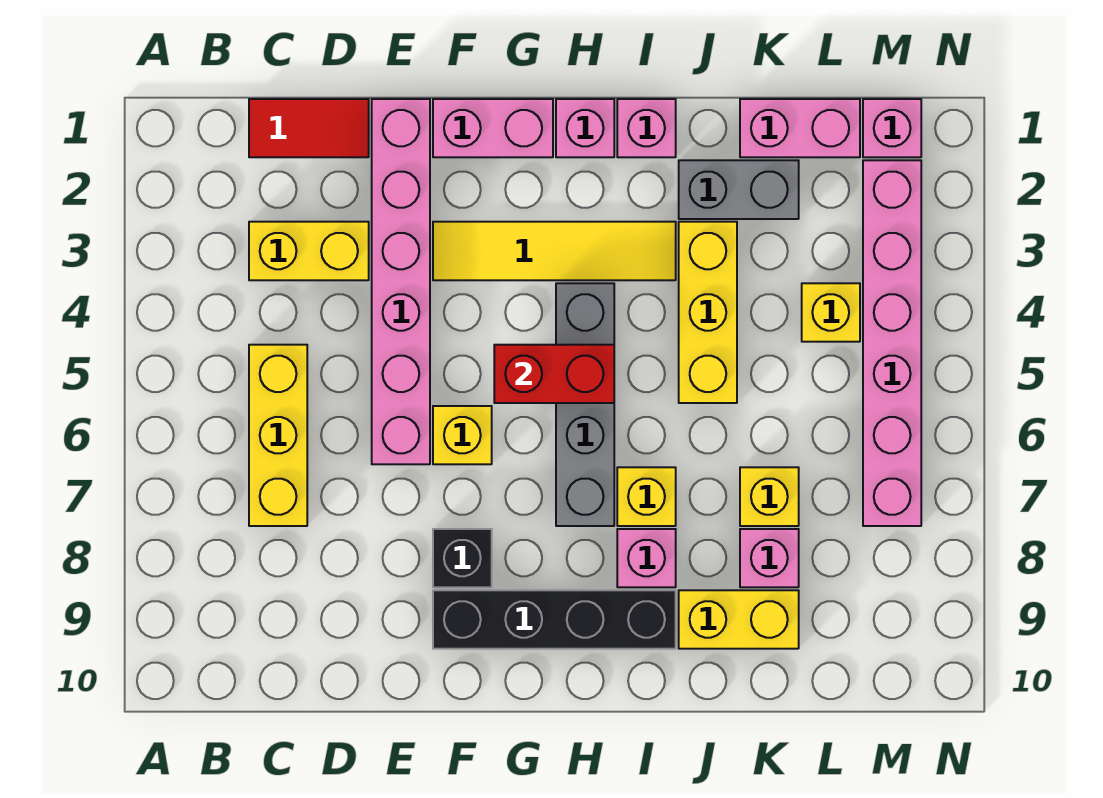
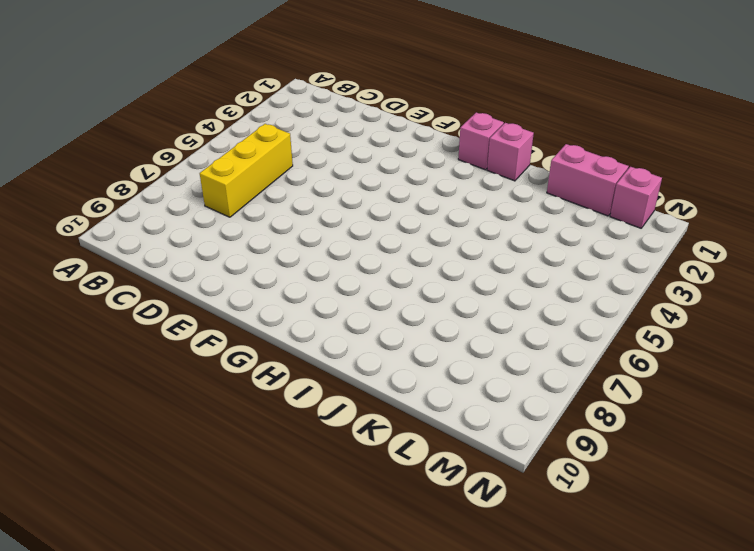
none -> red tile C1:D1 level 1
none -> yellow brick C3:D3 level 1
none -> pink brick E1:E6 level 1

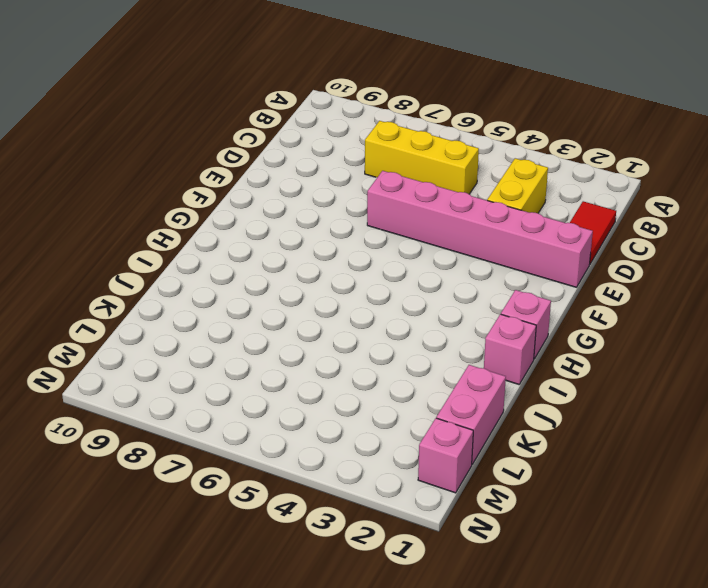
none -> pink brick F1:G1 level 1
none -> yellow tile F3:I3 level 1
none -> yellow brick F6 level 1

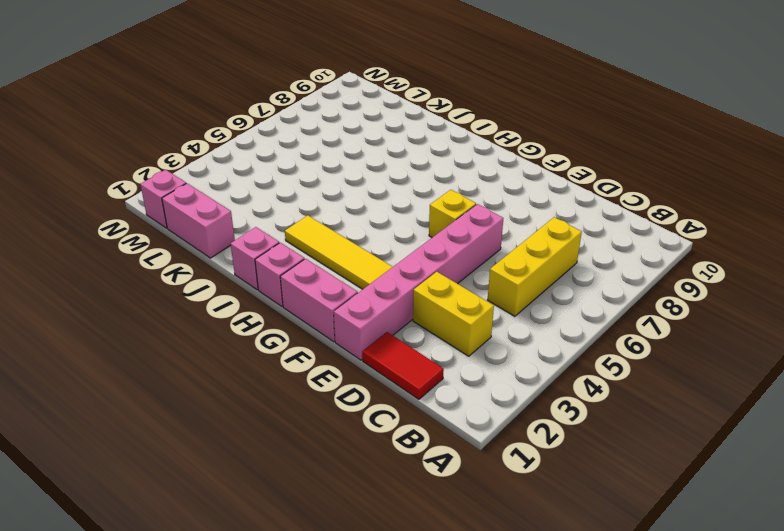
none -> black brick F8 level 1
none -> black brick F9:I9 level 1
none -> grey brick H4:H7 level 1

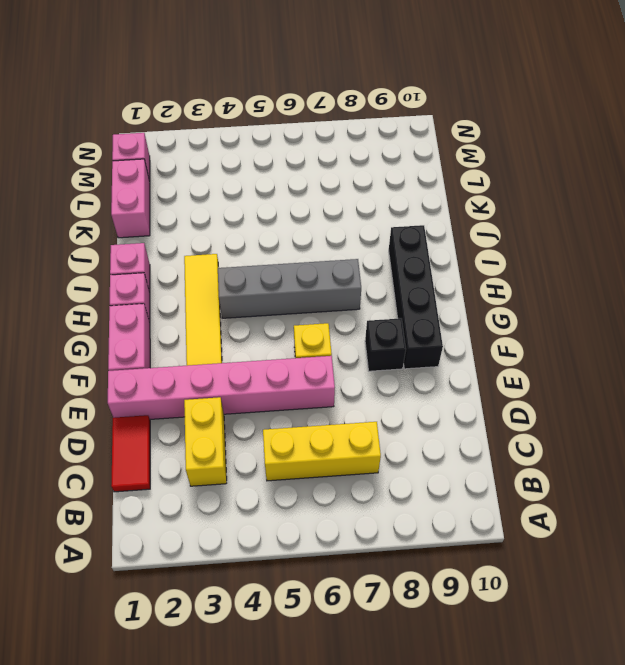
none -> yellow brick I7 level 1
none -> pink brick I8 level 1
none -> grey brick J2:K2 level 1

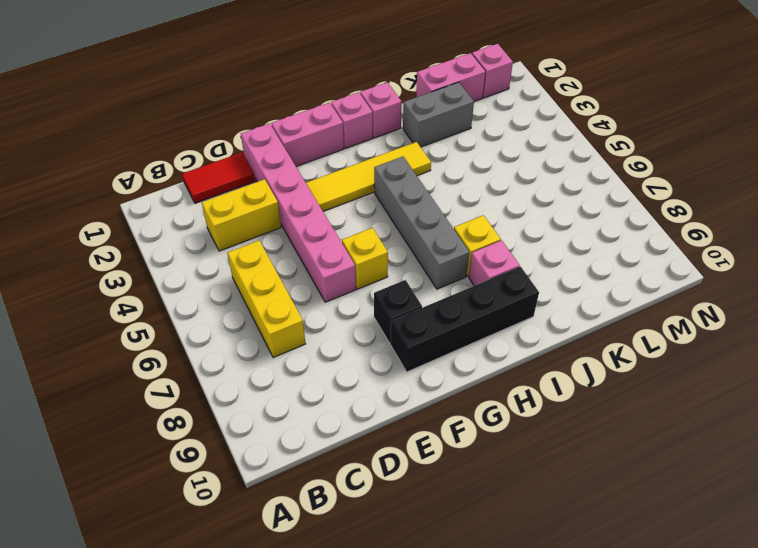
none -> yellow brick J3:J5 level 1
none -> yellow brick J9:K9 level 1
none -> yellow brick K7 level 1

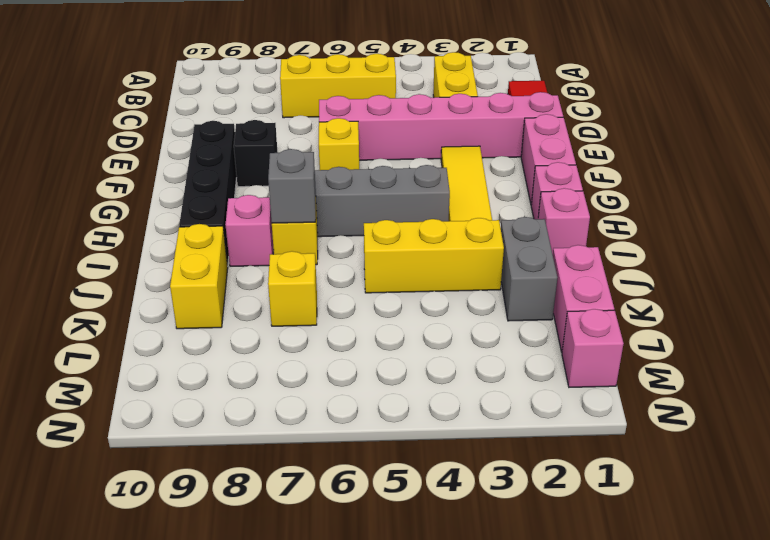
grey brick I7 level 2 -> none
none -> pink brick K8 level 1
none -> yellow brick L4 level 1
none -> pink brick M2:M7 level 1

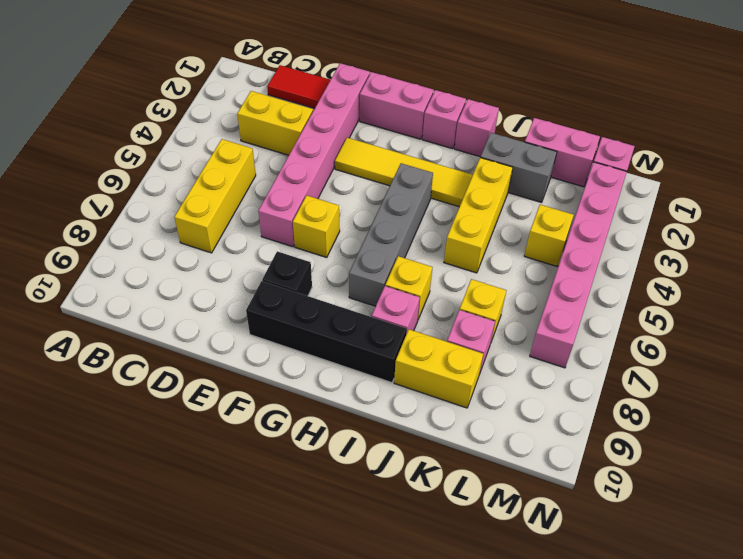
none -> red brick G5:H5 level 2

